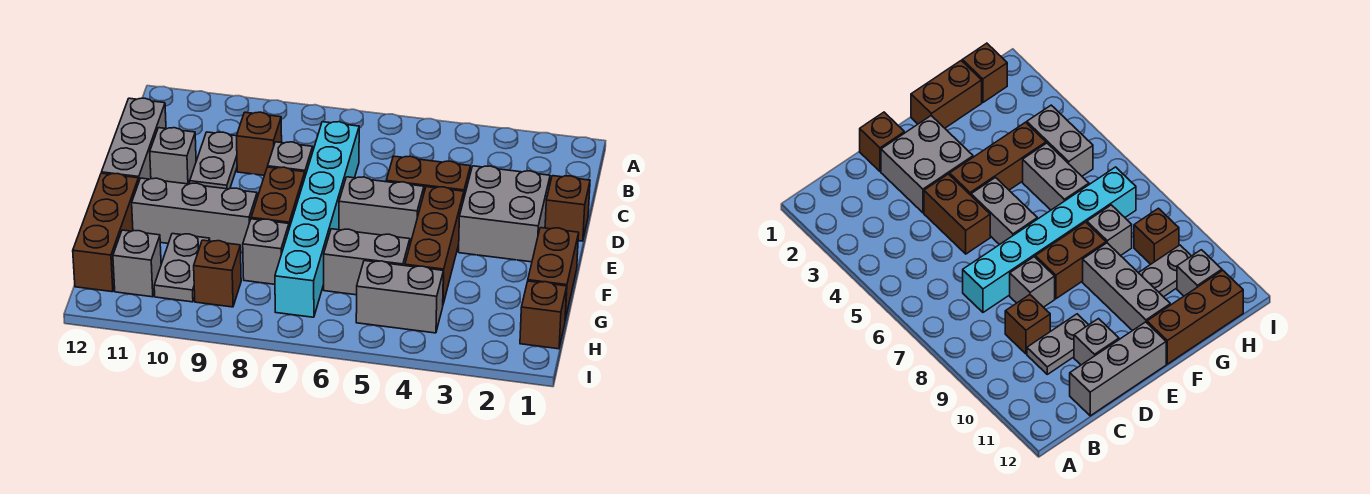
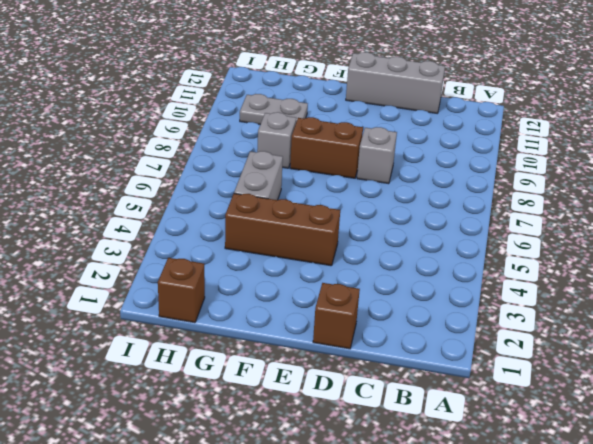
none -> cyan brick C7:H7 level 1
none -> brown brick C9 level 1
none -> grey plate C10:D10 level 1

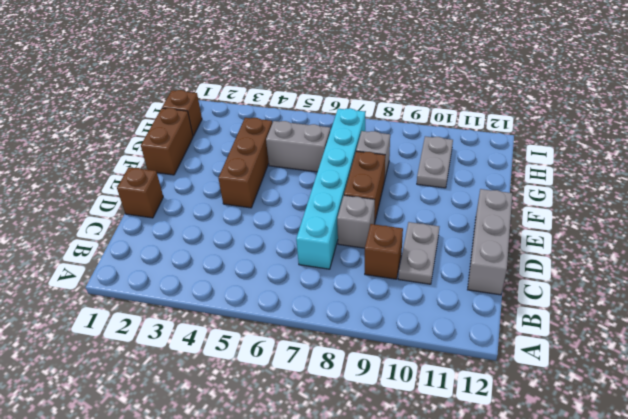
none -> grey brick D2:E3 level 1
none -> brown brick D4:D5 level 1
none -> grey brick D11 level 1

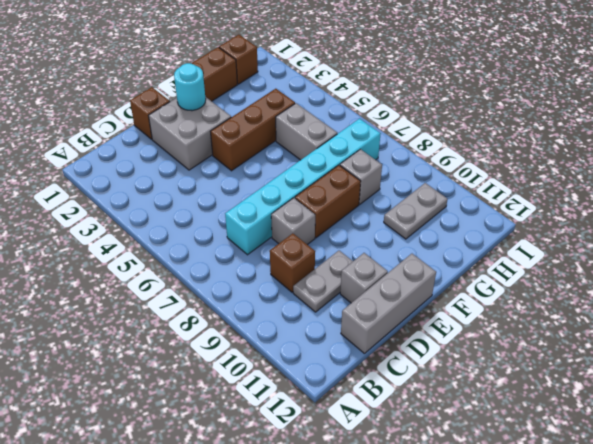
cyan round brick E2 level 2 -> none
none -> brown brick D4:D5 level 1
none -> grey brick E5:E6 level 1
none -> grey brick F9:F11 level 1

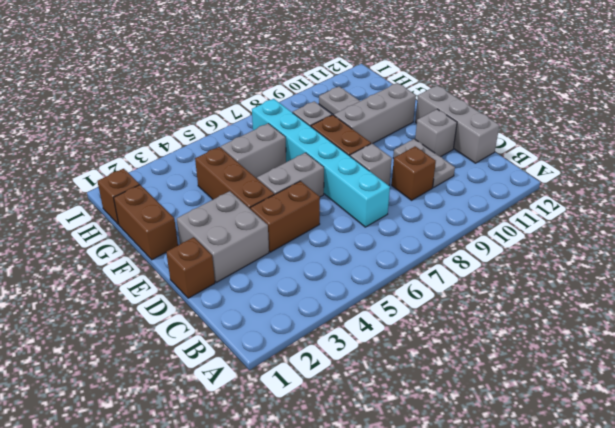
none -> brown brick F12:H12 level 1
none -> grey brick H4:H5 level 1
none -> brown brick H9 level 1

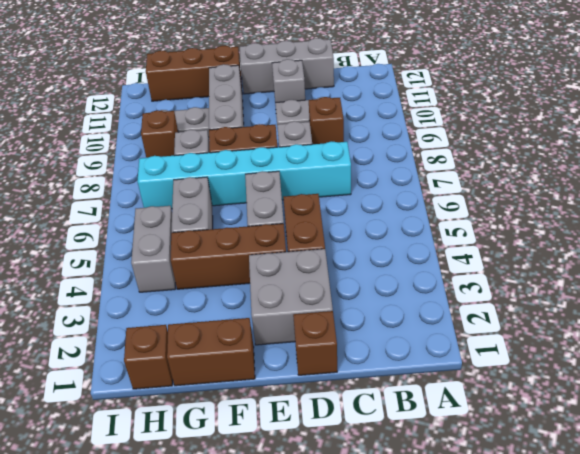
none -> grey brick H11 level 1

